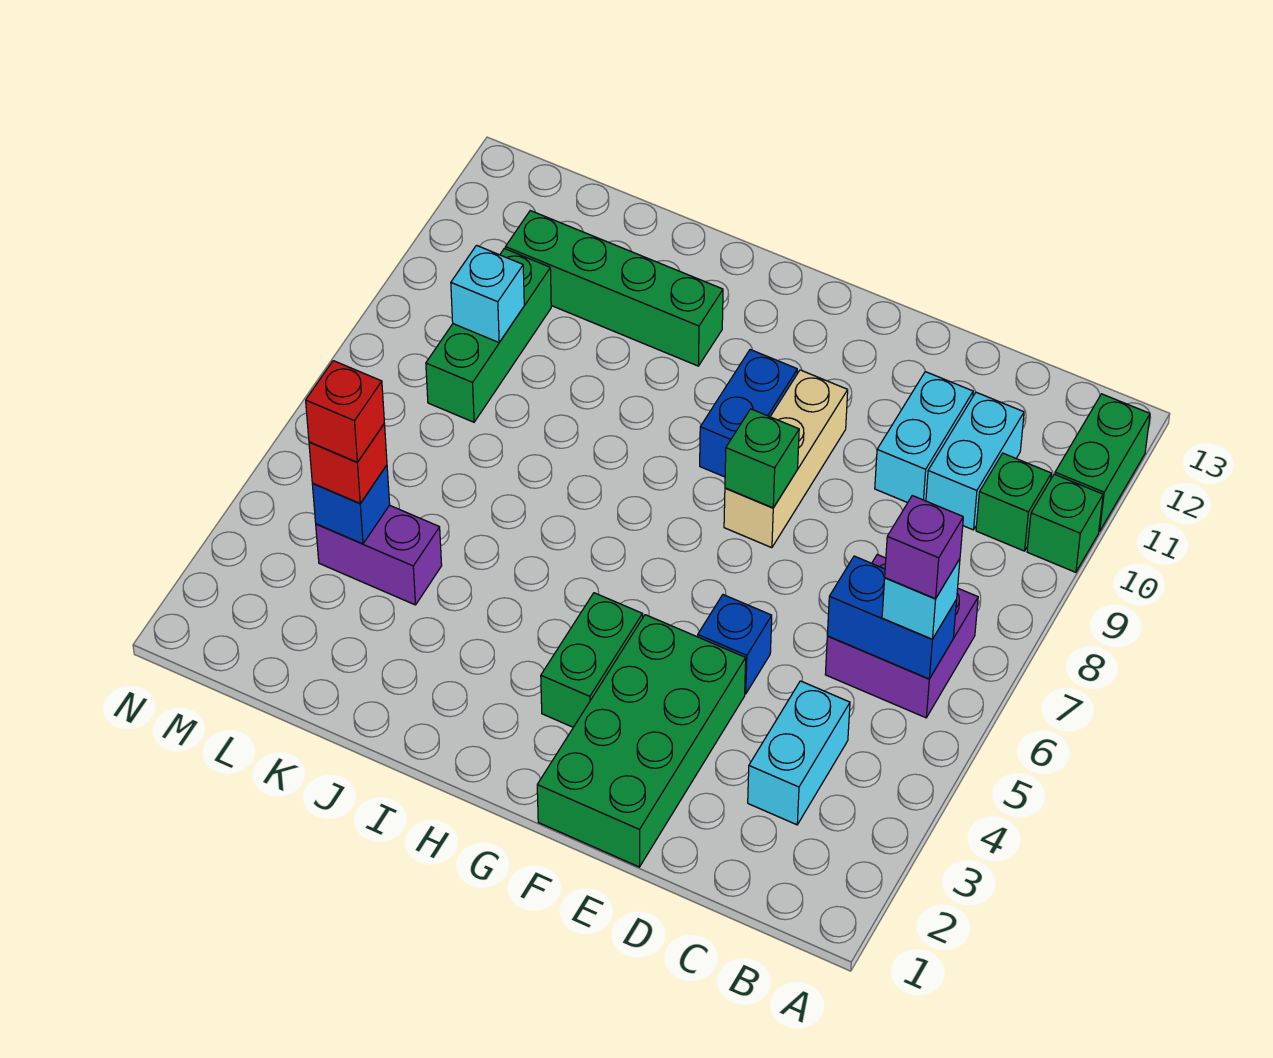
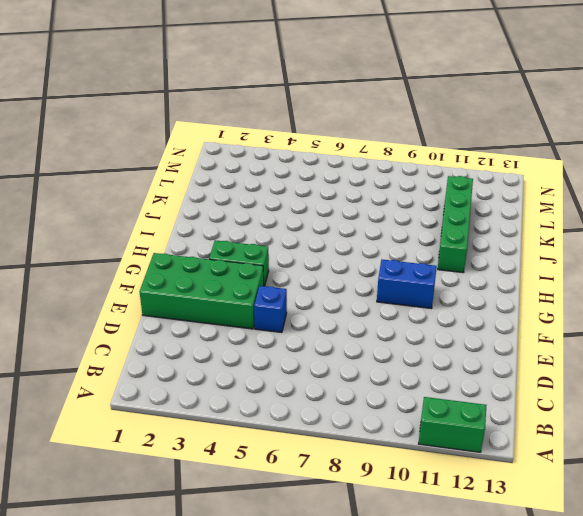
none -> green brick A10 level 1
none -> purple brick B6:C7 level 1
none -> green brick B10 level 1

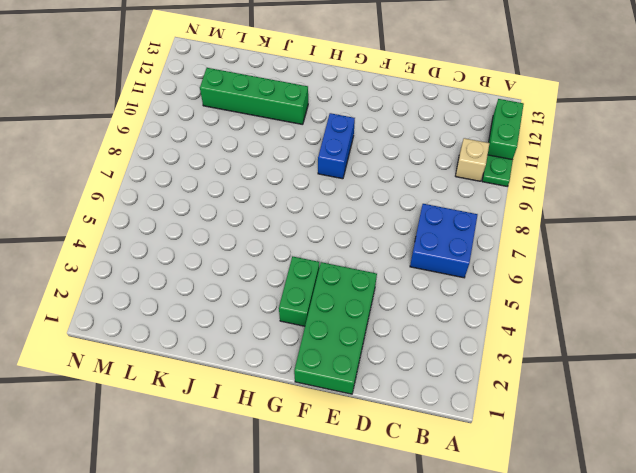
green plate A10 level 1 -> green brick A10 level 1
blue brick B6:C7 level 1 -> purple brick B6:C7 level 1
tan brick B10 level 1 -> green brick B10 level 1
none -> cyan brick C3:C4 level 1
none -> cyan brick C10:C11 level 1
none -> cyan brick D10:D11 level 1

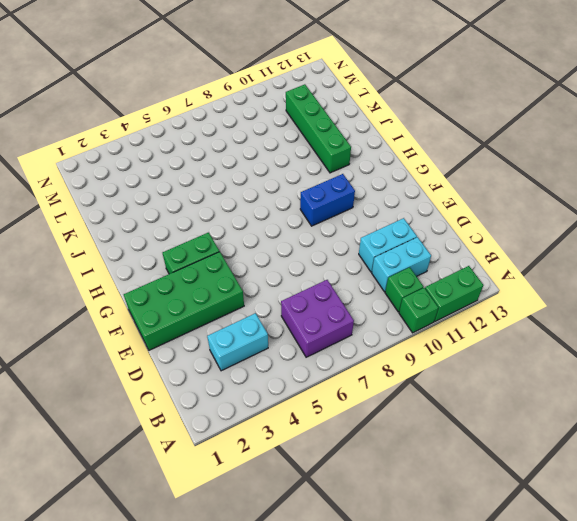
none -> blue brick E5 level 1
none -> tan brick F8:F10 level 1
none -> purple brick K4:L4 level 1

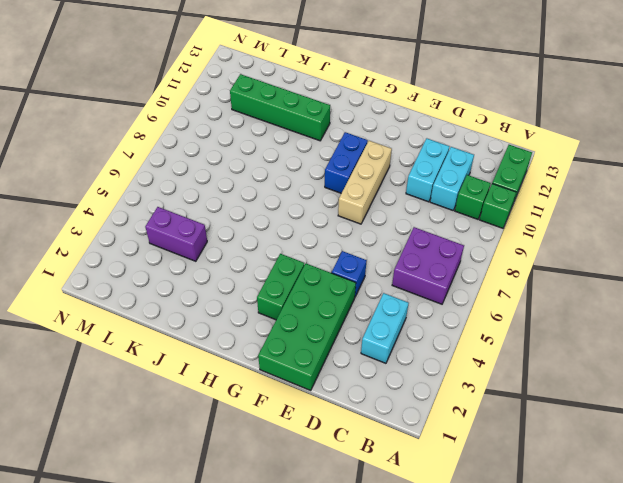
none -> green brick L8:L10 level 1
none -> blue brick B6:C6 level 2
none -> green brick F8 level 2

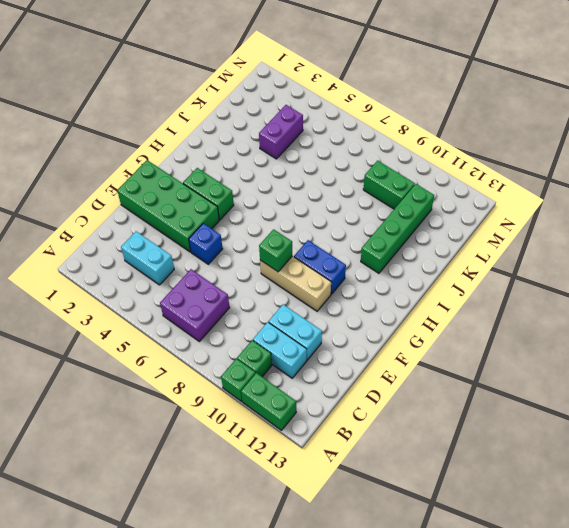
green brick L9:L10 level 1 -> green brick L8:L10 level 1
none -> blue brick B6:C6 level 2
none -> blue brick L4 level 2
none -> cyan brick L9 level 2

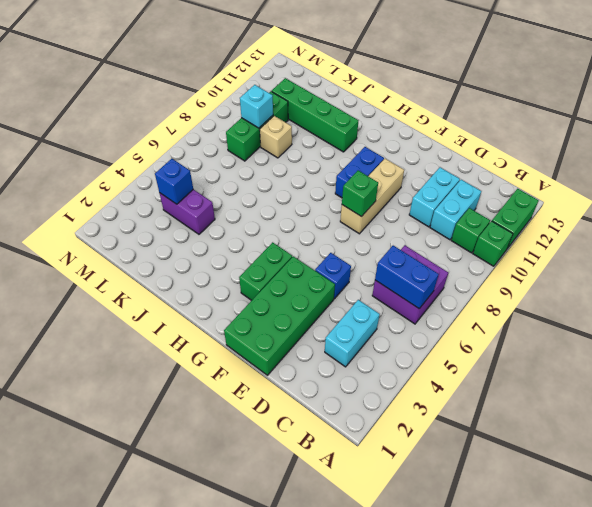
tan brick K9 level 1 -> none
none -> cyan brick B6 level 3
none -> red brick L4 level 3
none -> purple brick B6 level 4

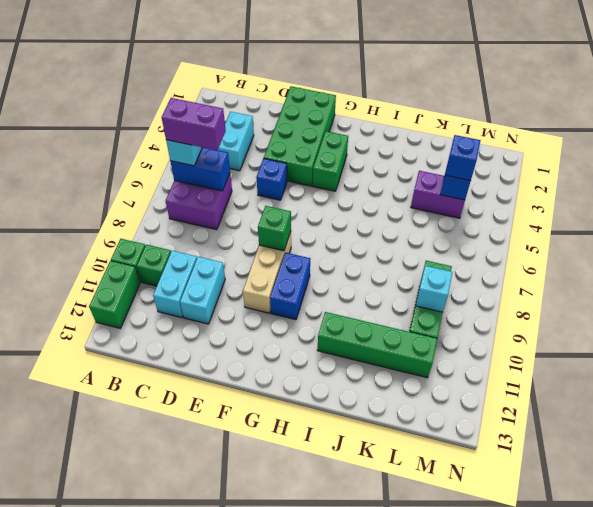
purple brick B6:C6 level 4 -> purple brick B6 level 4
blue brick L4 level 3 -> red brick L4 level 3
none -> red brick L4 level 4

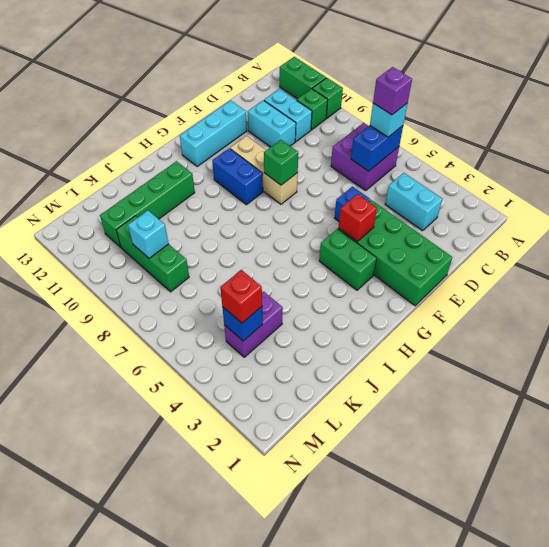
cyan brick E12:G12 level 1 -> none
red brick F4 level 2 -> red brick L4 level 4

